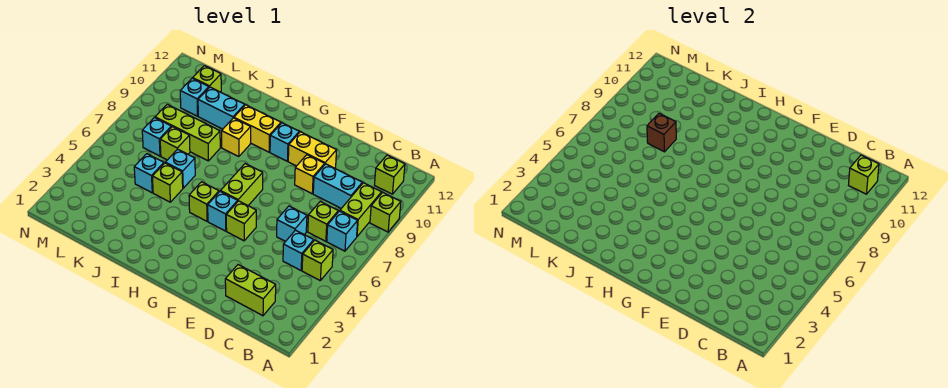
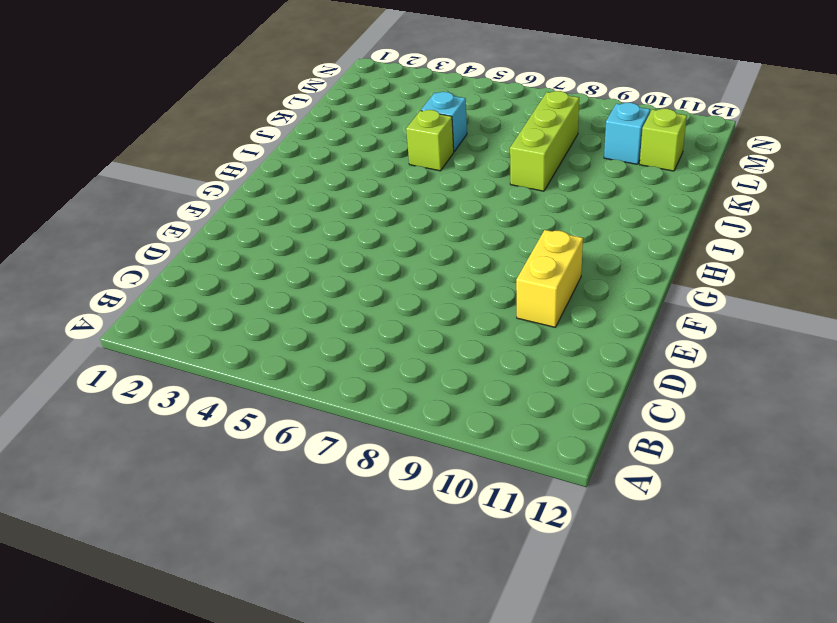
none -> lime brick A9 level 1
none -> lime brick B5 level 1
none -> cyan brick B7 level 1
none -> lime brick B8:B9 level 1

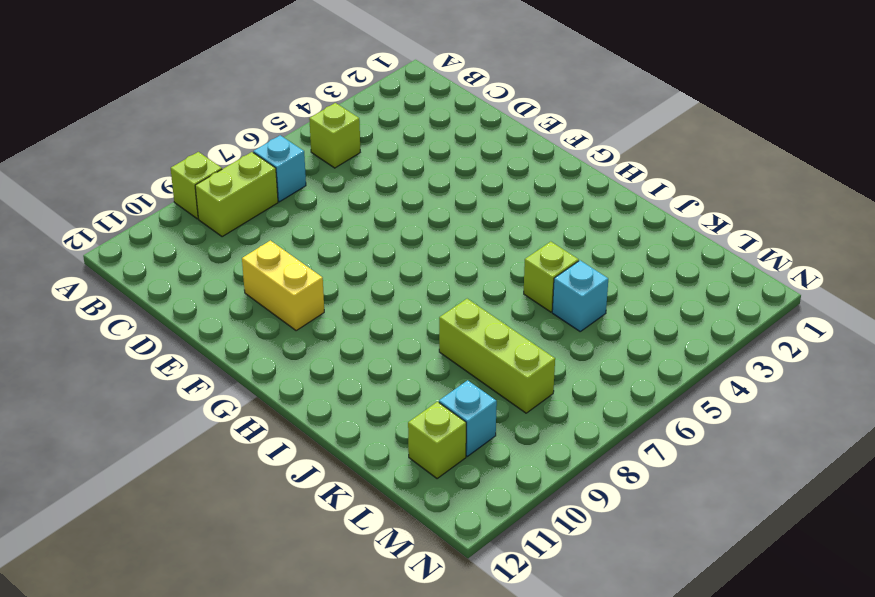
none -> lime brick B11 level 1
none -> lime brick C2:D2 level 1
none -> cyan brick C5 level 1
none -> lime brick C7 level 1

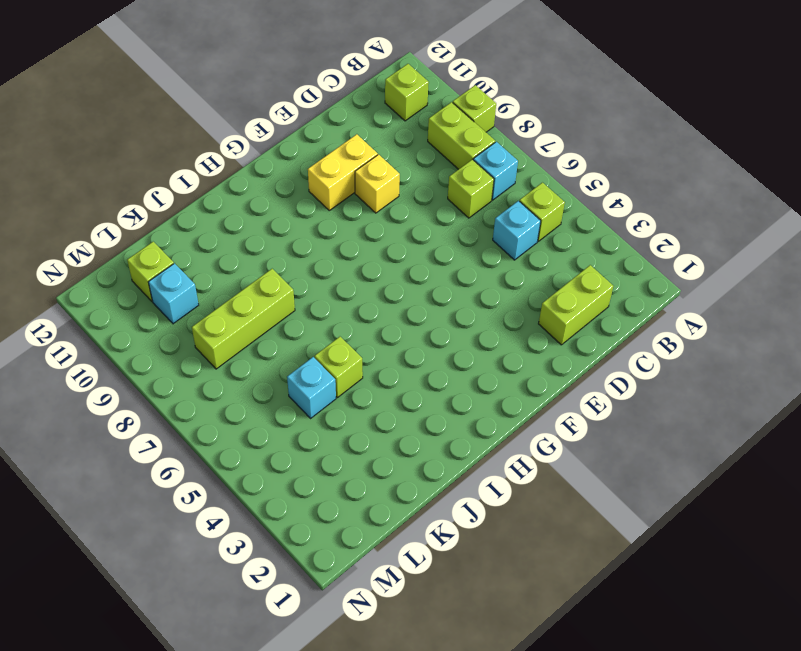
none -> cyan brick C9:D9 level 1
none -> cyan brick D6 level 1
none -> lime brick F5 level 1
none -> cyan brick G5 level 1

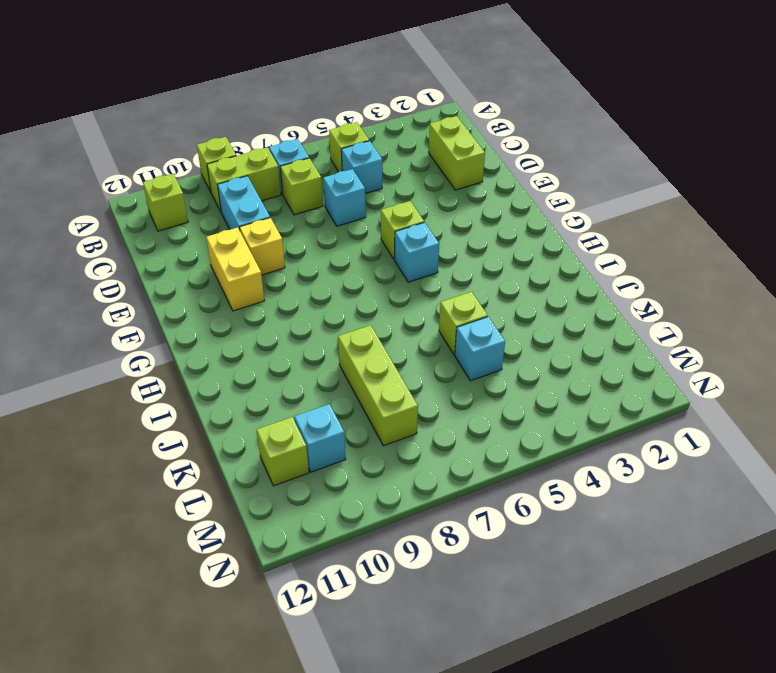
none -> lime brick G6:G7 level 1
none -> cyan brick G10 level 1
none -> lime brick H5 level 1
none -> yellow brick H10:I10 level 1

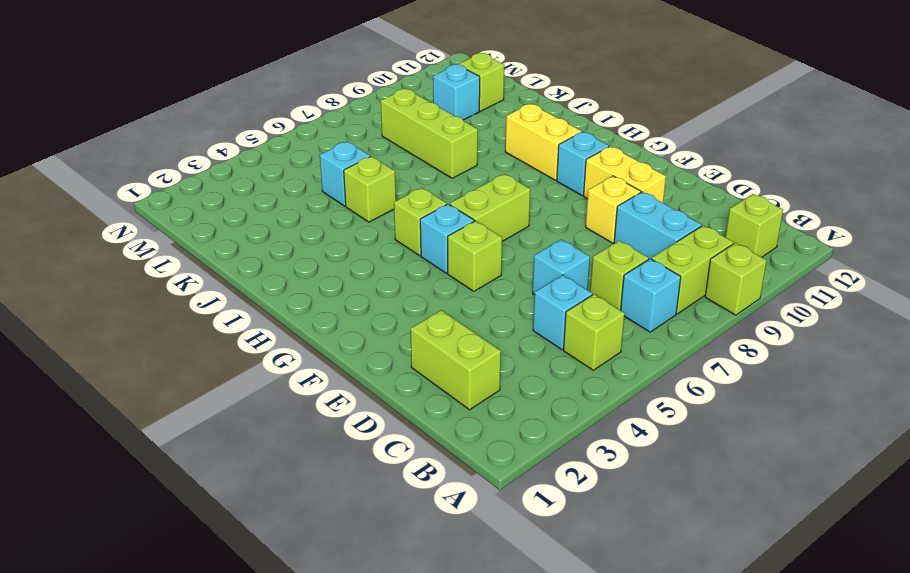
none -> yellow brick I9 level 1
none -> cyan brick J6 level 1
none -> cyan brick J10:K10 level 1
none -> lime brick K7 level 1

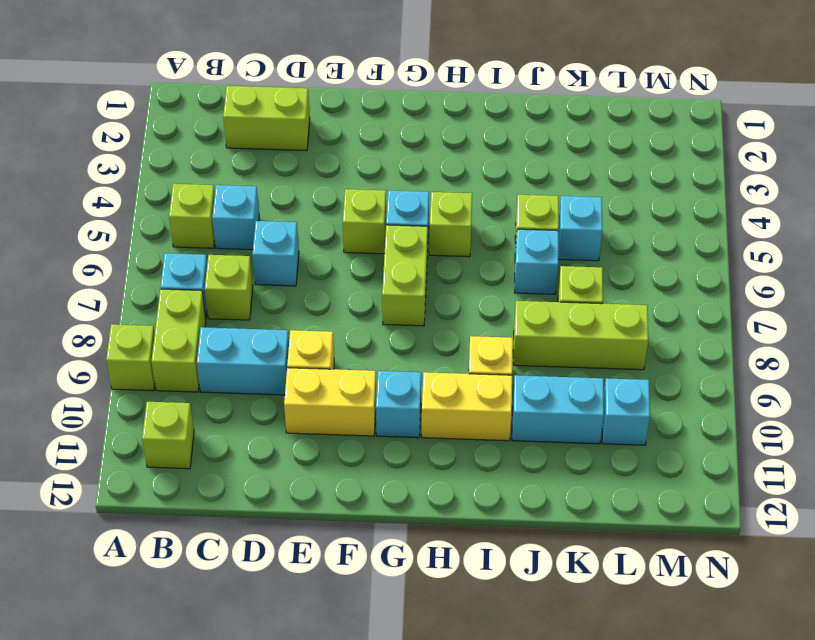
none -> cyan brick L7 level 1
none -> lime brick L11 level 1
none -> lime brick B11 level 2
none -> brown brick K8 level 2

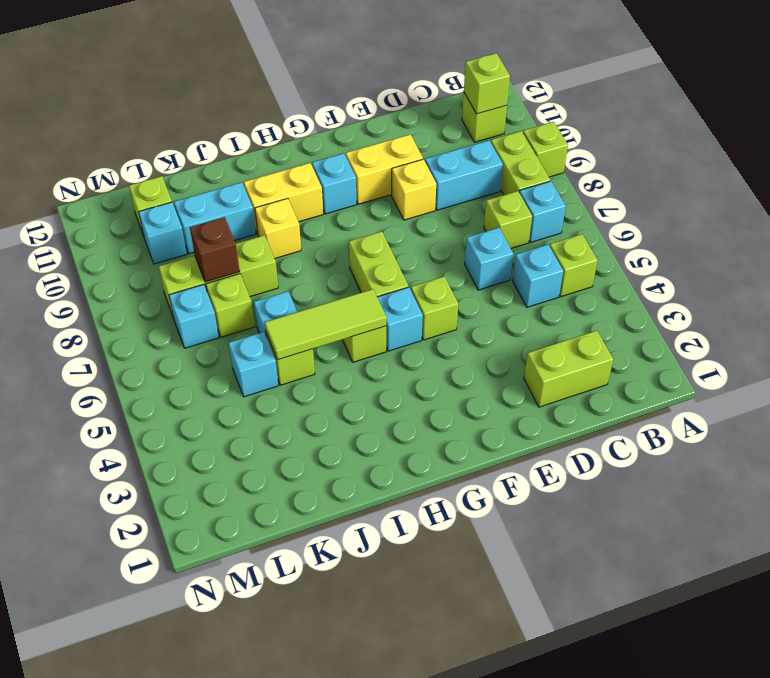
lime tile H5:J5 level 2 -> none

